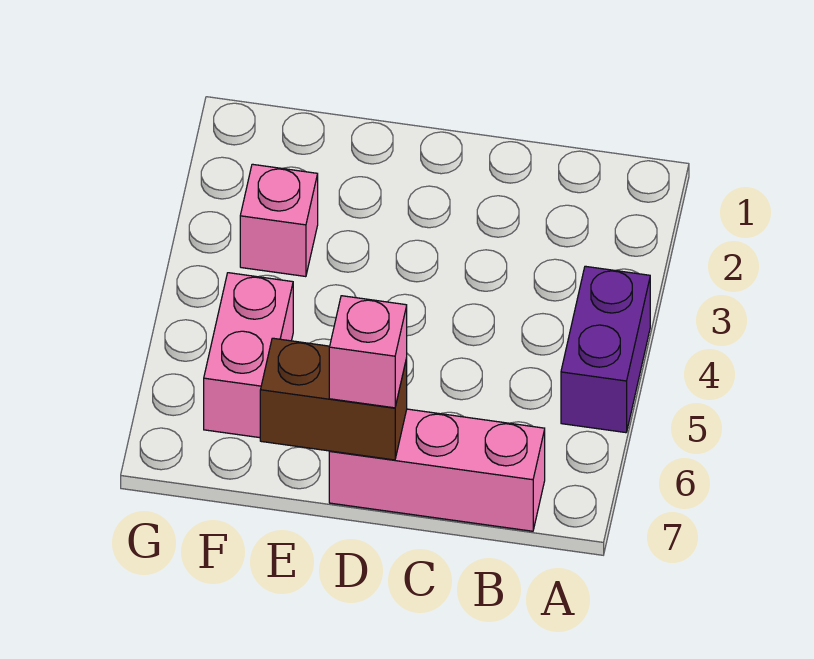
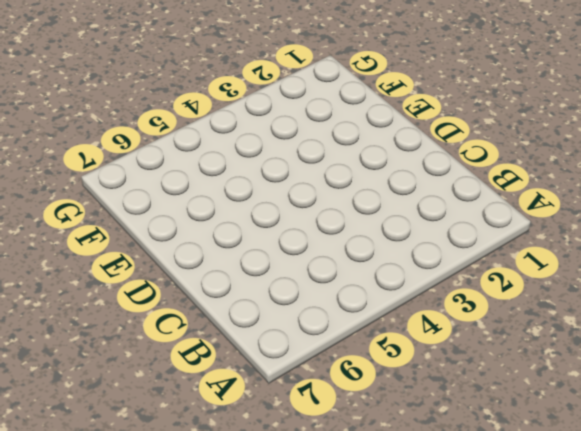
none -> purple brick A4:A5 level 1
none -> pink brick B7:D7 level 1

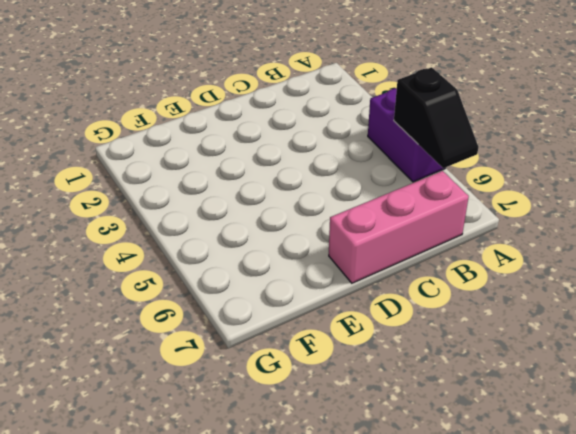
black slope A5:A6 level 2 top 5 -> none
none -> pink brick F3 level 1
none -> pink brick F5:F6 level 1

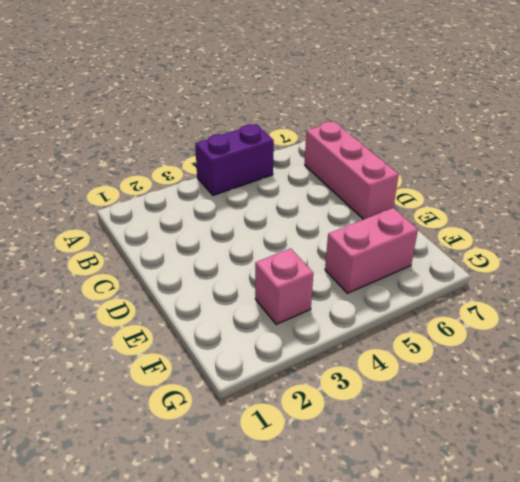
none -> brown brick D7:E7 level 2
none -> pink brick D7 level 3

